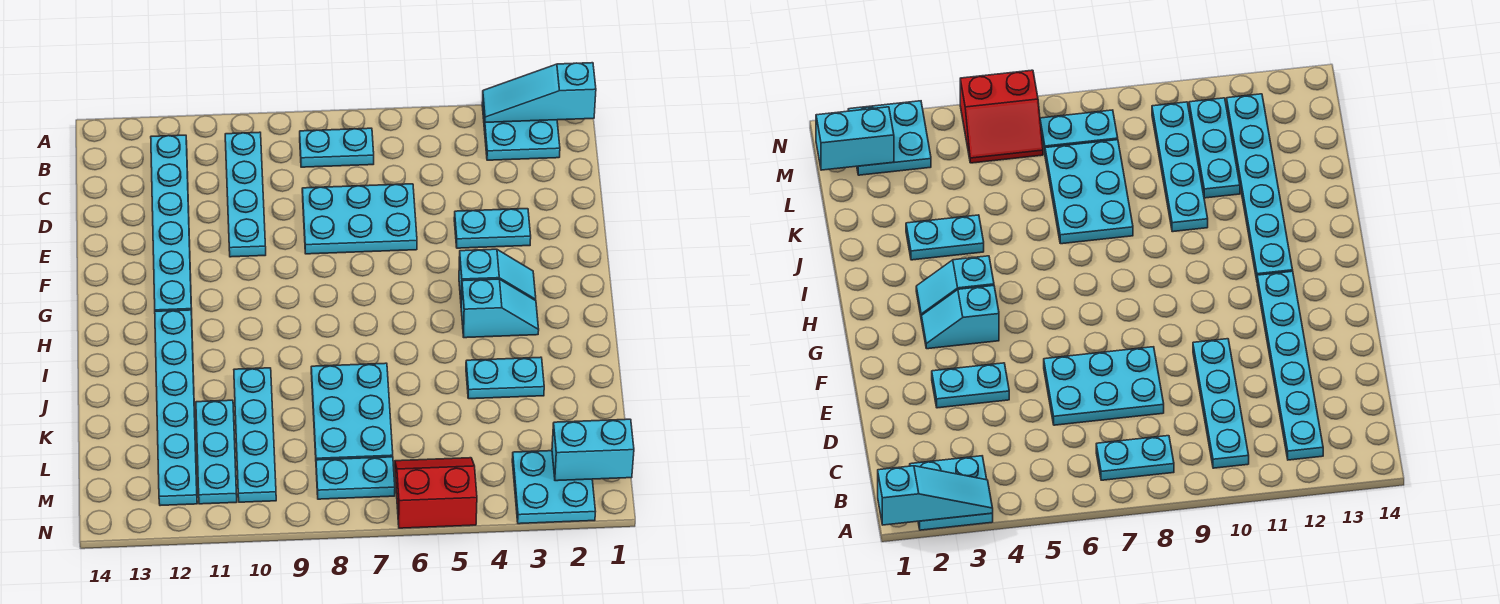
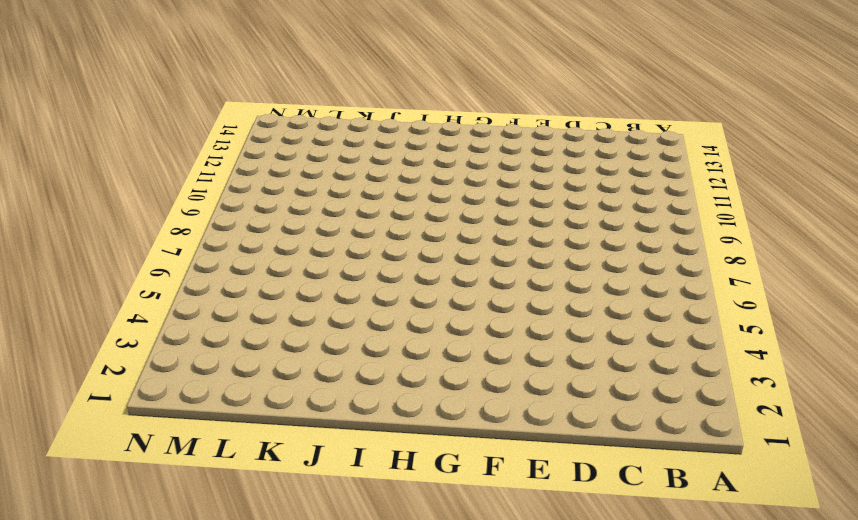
none -> cyan plate A2:B3 level 1
none -> cyan plate B7:B8 level 1
none -> cyan plate B10:E10 level 1

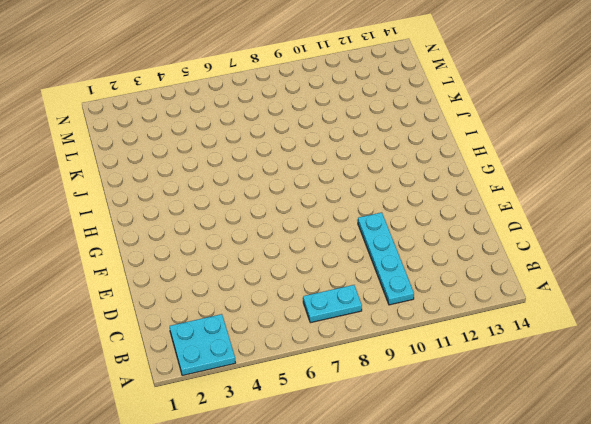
none -> cyan plate B12:G12 level 1
none -> cyan plate D6:E8 level 1
none -> cyan plate E3:E4 level 1

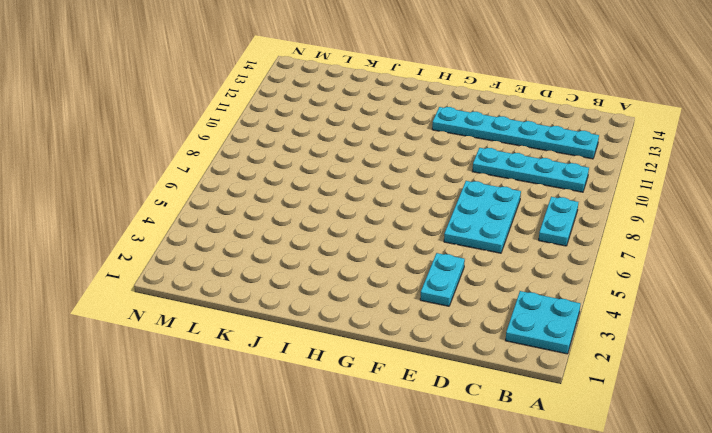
none -> cyan slope G3:G4 level 1 top 4
none -> cyan slope H3:H4 level 1 top 4
none -> cyan plate H12:M12 level 1

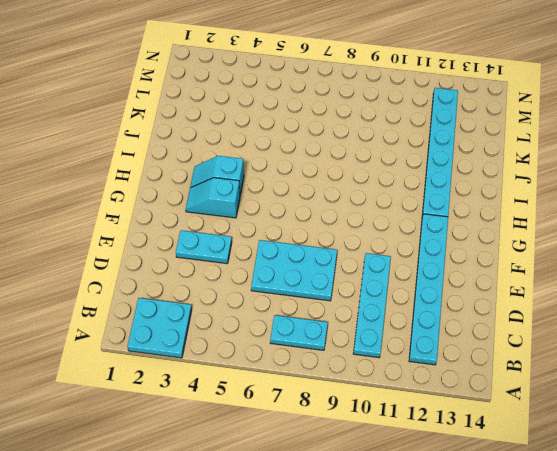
none -> cyan plate J3:J4 level 1
none -> cyan plate J7:L8 level 1
none -> cyan plate J10:M10 level 1

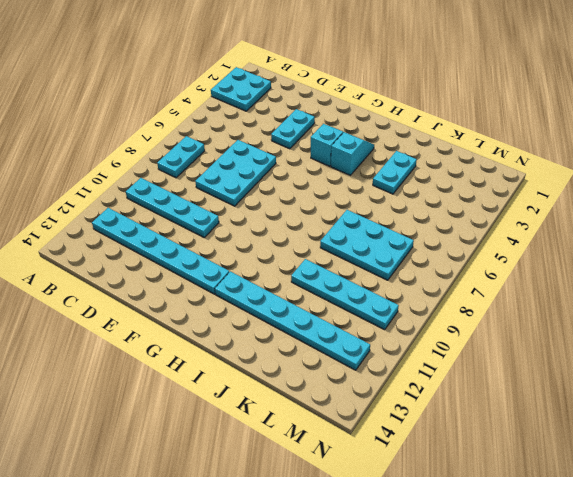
none -> cyan plate K11:M11 level 1
none -> cyan plate M2:N3 level 1
none -> red slope M5:N6 level 1 top N

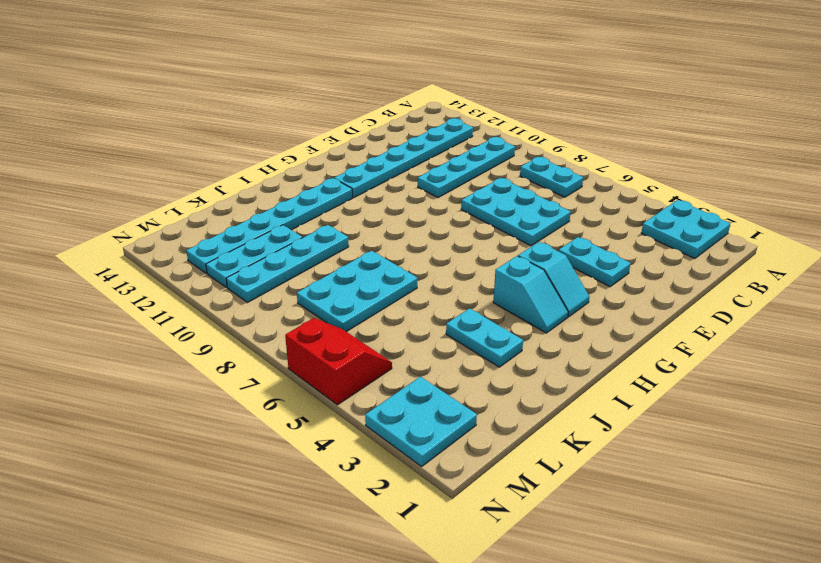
none -> cyan plate M7:M8 level 1
none -> cyan slope A1:A3 level 2 top 1
none -> cyan brick M1:M2 level 2

